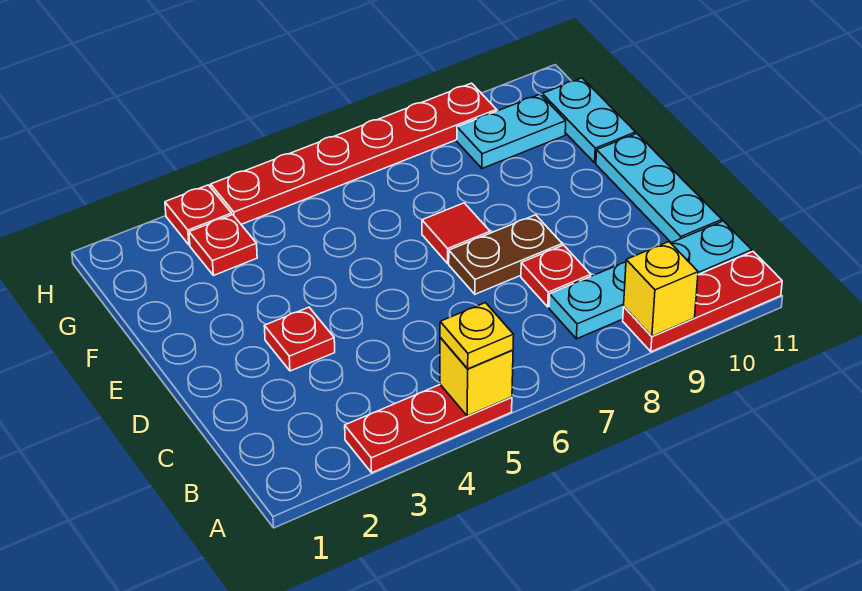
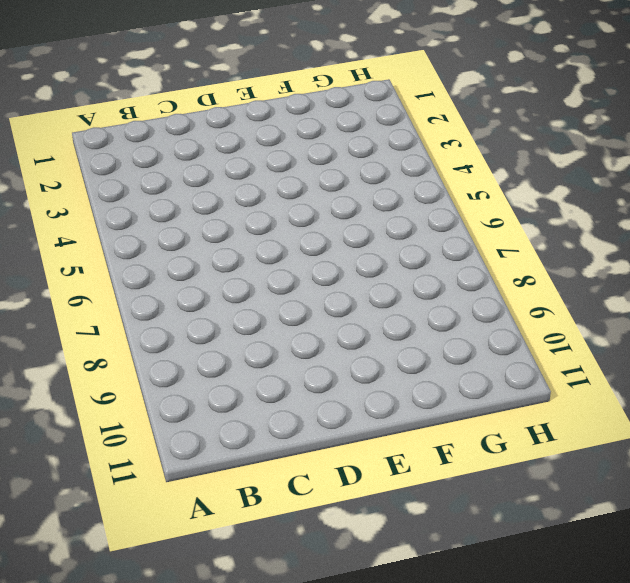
none -> red plate A3:A5 level 1
none -> red plate A9:A11 level 1
none -> cyan plate B8:B11 level 1

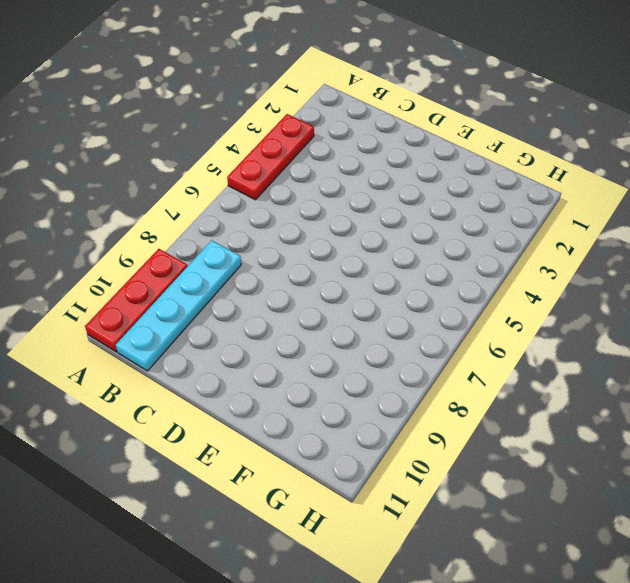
none -> red plate C8 level 1
none -> cyan plate C11:E11 level 1
none -> red plate D3 level 1

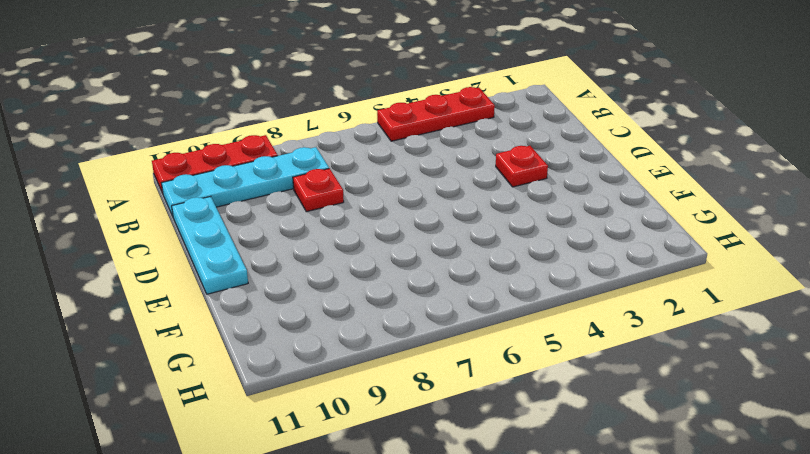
none -> brown plate D7:D8 level 1
none -> red tile E7 level 1
none -> cyan plate F11:G11 level 1

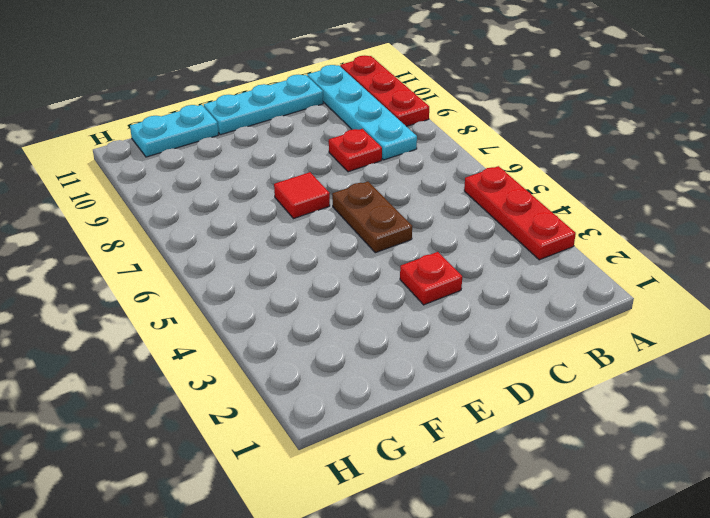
brown plate D5:D6 level 1 -> brown plate D7:D8 level 1
none -> red plate G3 level 1
none -> cyan plate G9:G10 level 1
none -> red plate H3 level 1

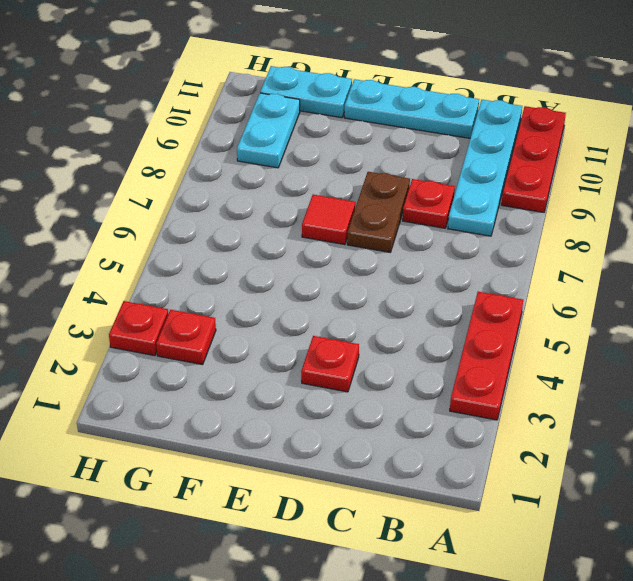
none -> red plate H4:H9 level 1
none -> yellow brick A5 level 2
none -> yellow brick A9 level 2

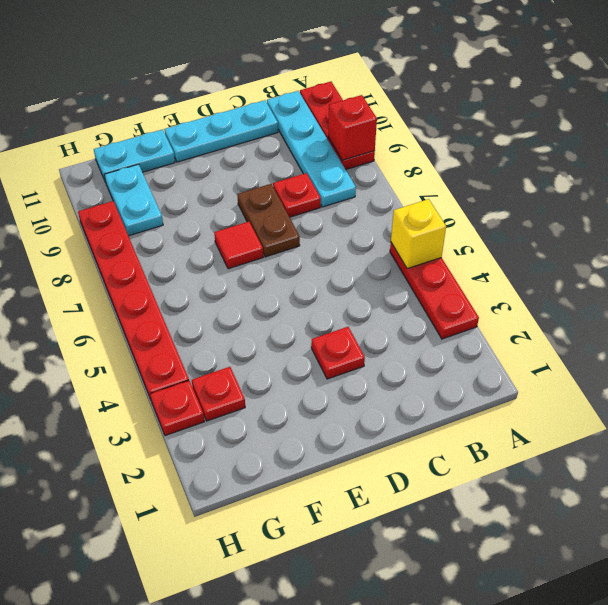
red brick A9 level 2 -> yellow brick A9 level 2
none -> yellow plate A5 level 3

